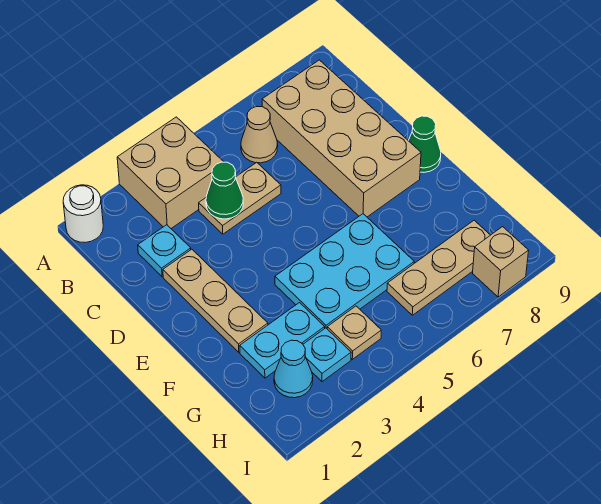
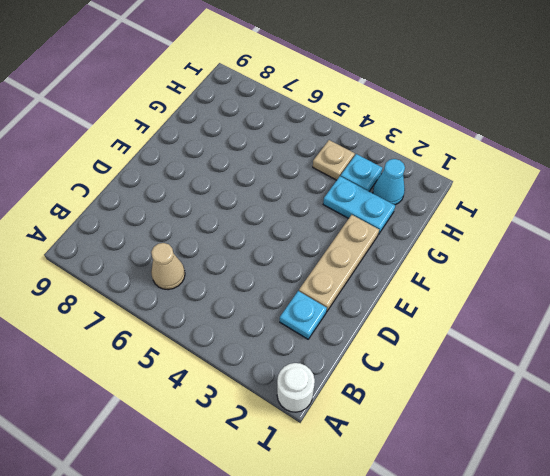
none -> tan brick A3:B4 level 1
none -> tan brick B7:E8 level 1
none -> tan plate C4:C5 level 1

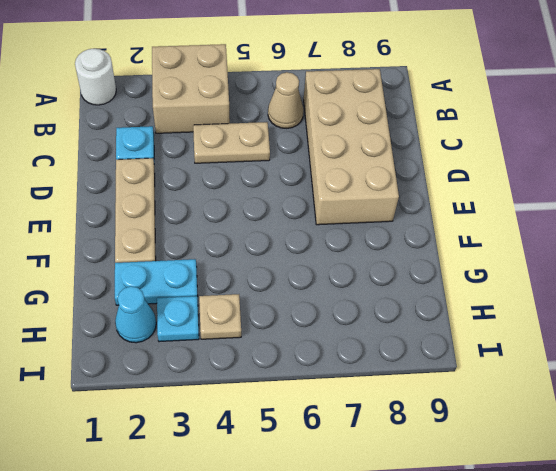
none -> green cone E9 level 1
none -> cyan plate F4:G6 level 1
none -> tan plate H6:H8 level 1

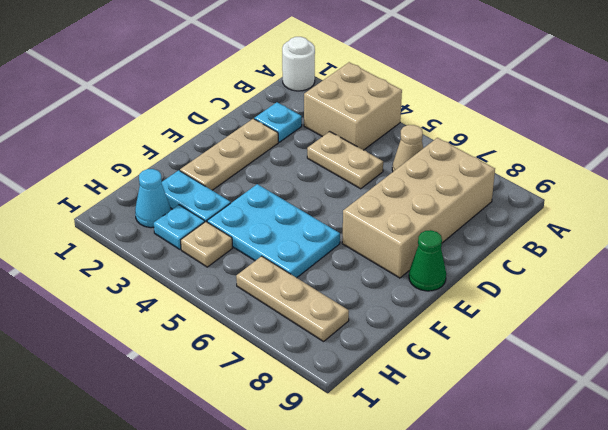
none -> tan brick I8 level 1
none -> green cone C4 level 2

